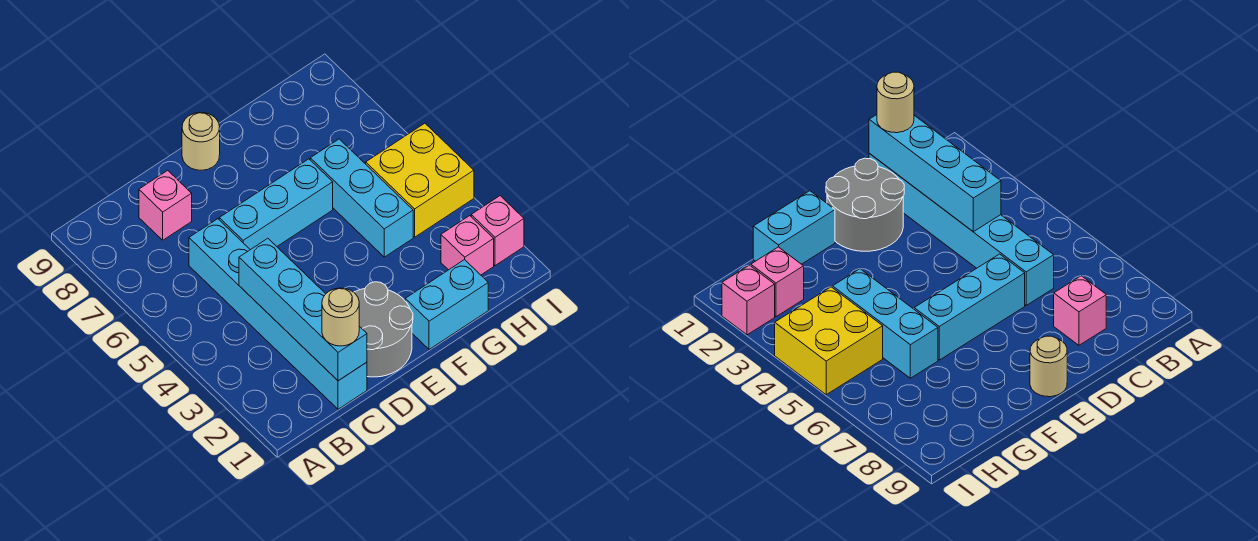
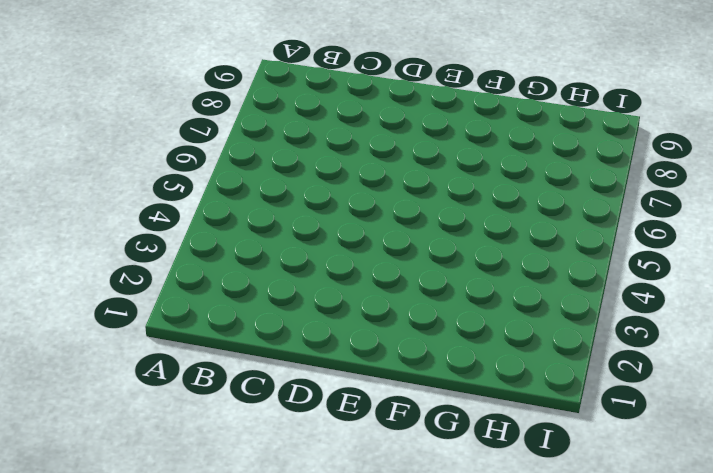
none -> cyan brick C1:C6 level 1
none -> pink brick C8 level 1
none -> grey round brick D1:E2 level 1

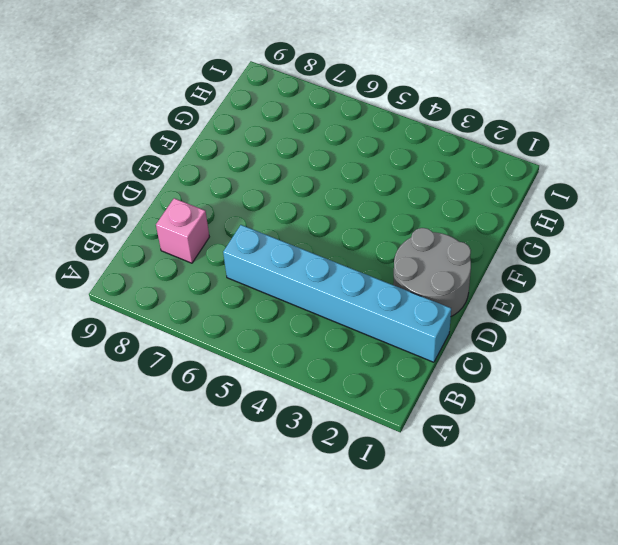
none -> cyan brick D6:F6 level 1
none -> tan round brick E9 level 1
none -> cyan brick F1:G1 level 1

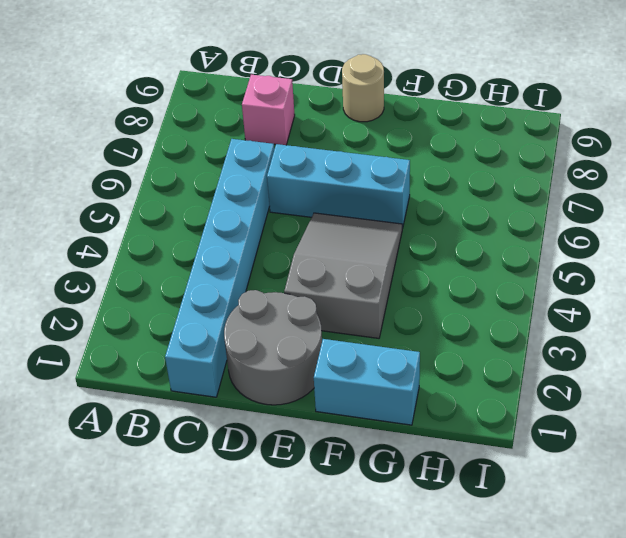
grey slope E3:F5 level 1 top 3 -> none
none -> cyan brick G4:G6 level 1
none -> pink brick H2 level 1
none -> yellow brick H4:I5 level 1

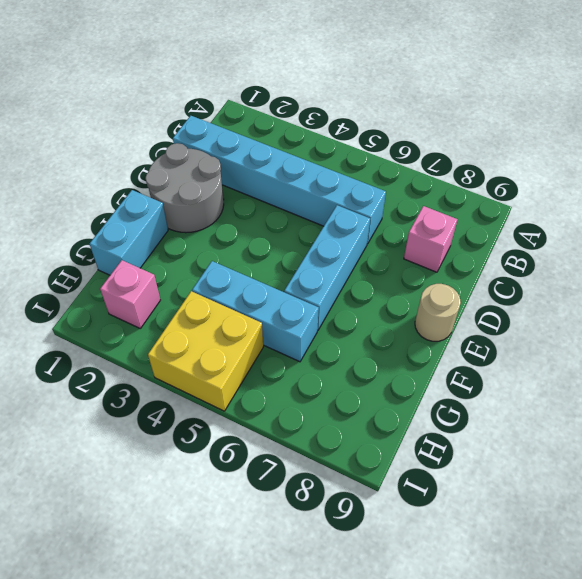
none -> pink brick I2 level 1
none -> cyan brick C1:C4 level 2
none -> tan round brick C1 level 3

